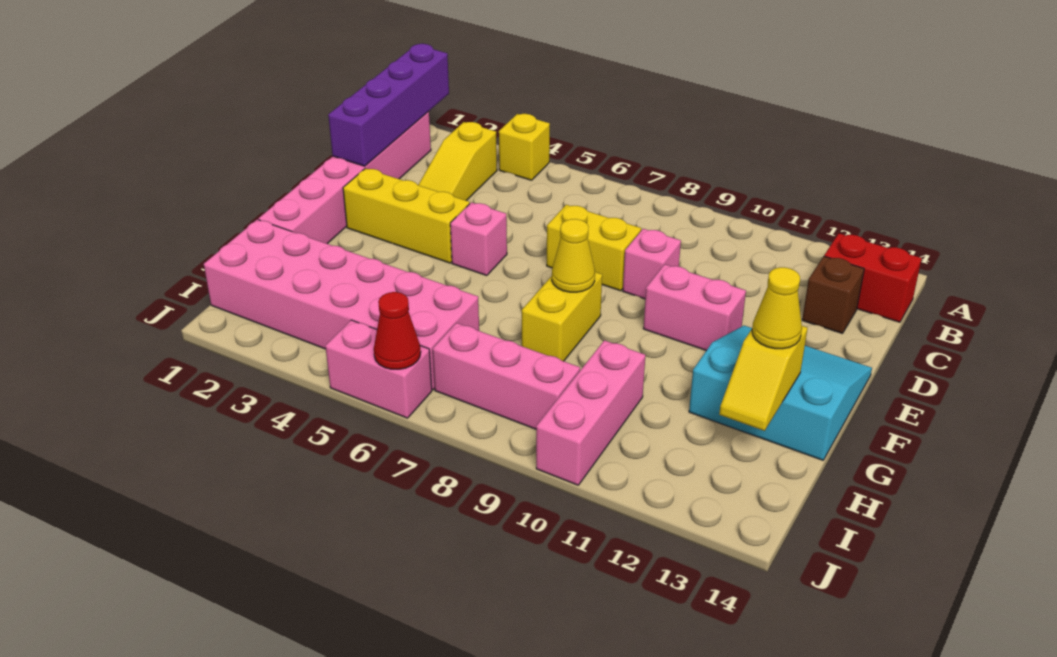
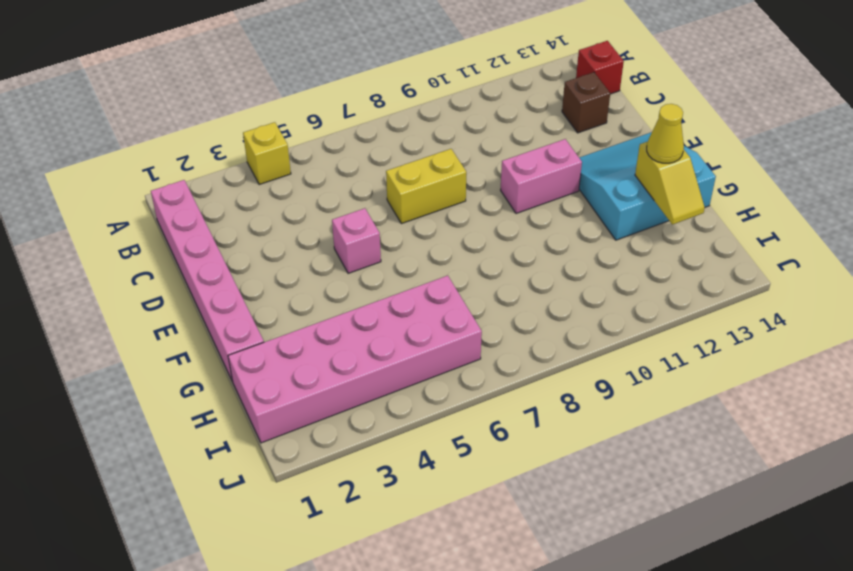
red brick B14 level 1 -> red brick B13:B14 level 1
none -> yellow slope B3:D3 level 1 top B
none -> pink brick D9 level 1
none -> yellow brick E2:E4 level 1

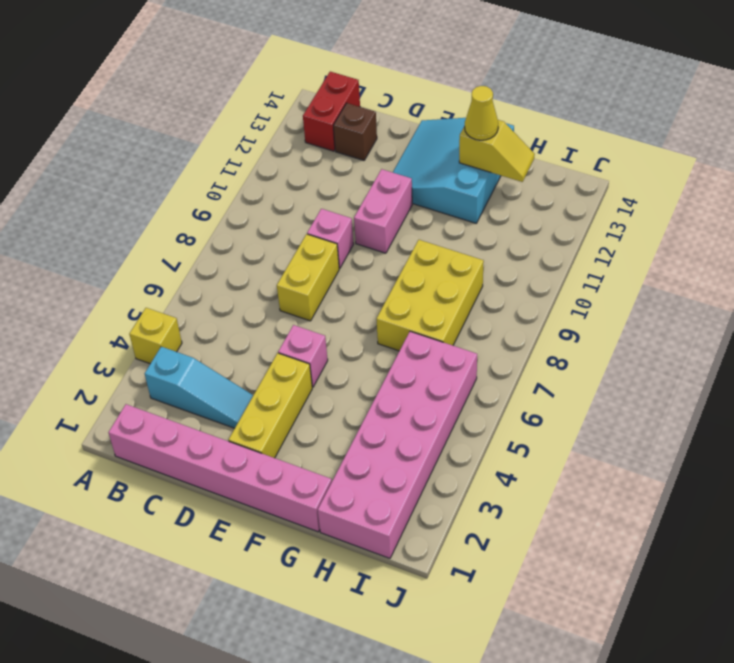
cyan slope B3:D3 level 1 top B -> yellow slope B3:D3 level 1 top B
yellow brick G7:H9 level 1 -> yellow brick F8:G8 level 1
none -> pink brick H10:J10 level 1
none -> pink brick I7:I9 level 1
none -> pink brick J5:J6 level 1

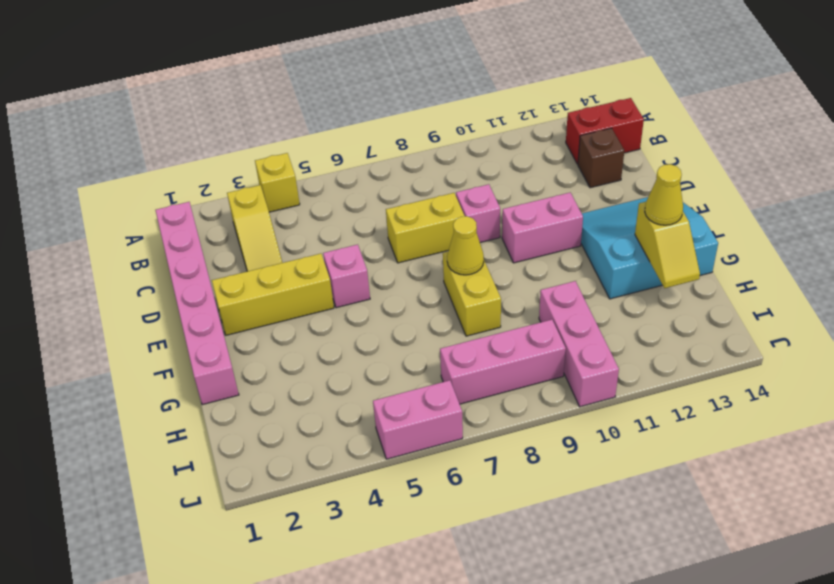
none -> pink brick H1:I6 level 1
none -> purple brick A1:D1 level 2
none -> red cone J6 level 2

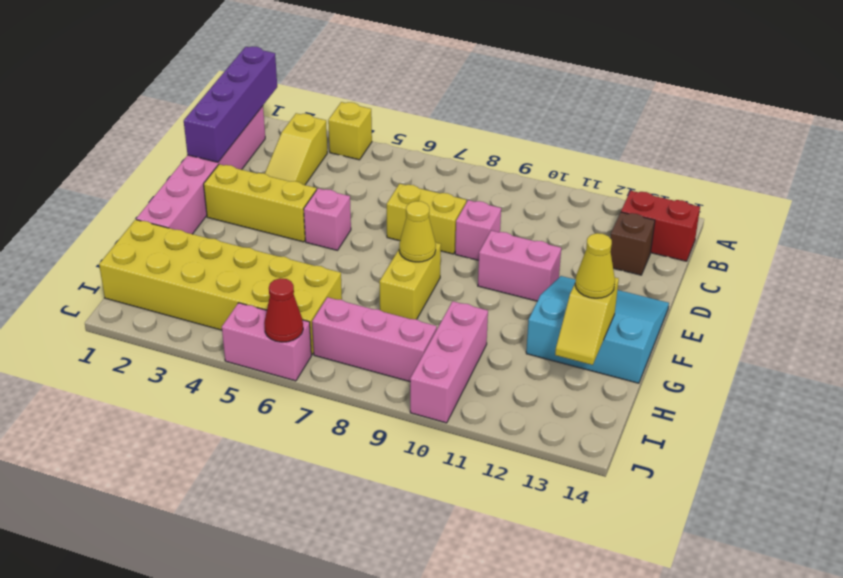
yellow brick H1:I6 level 1 -> pink brick H1:I6 level 1

